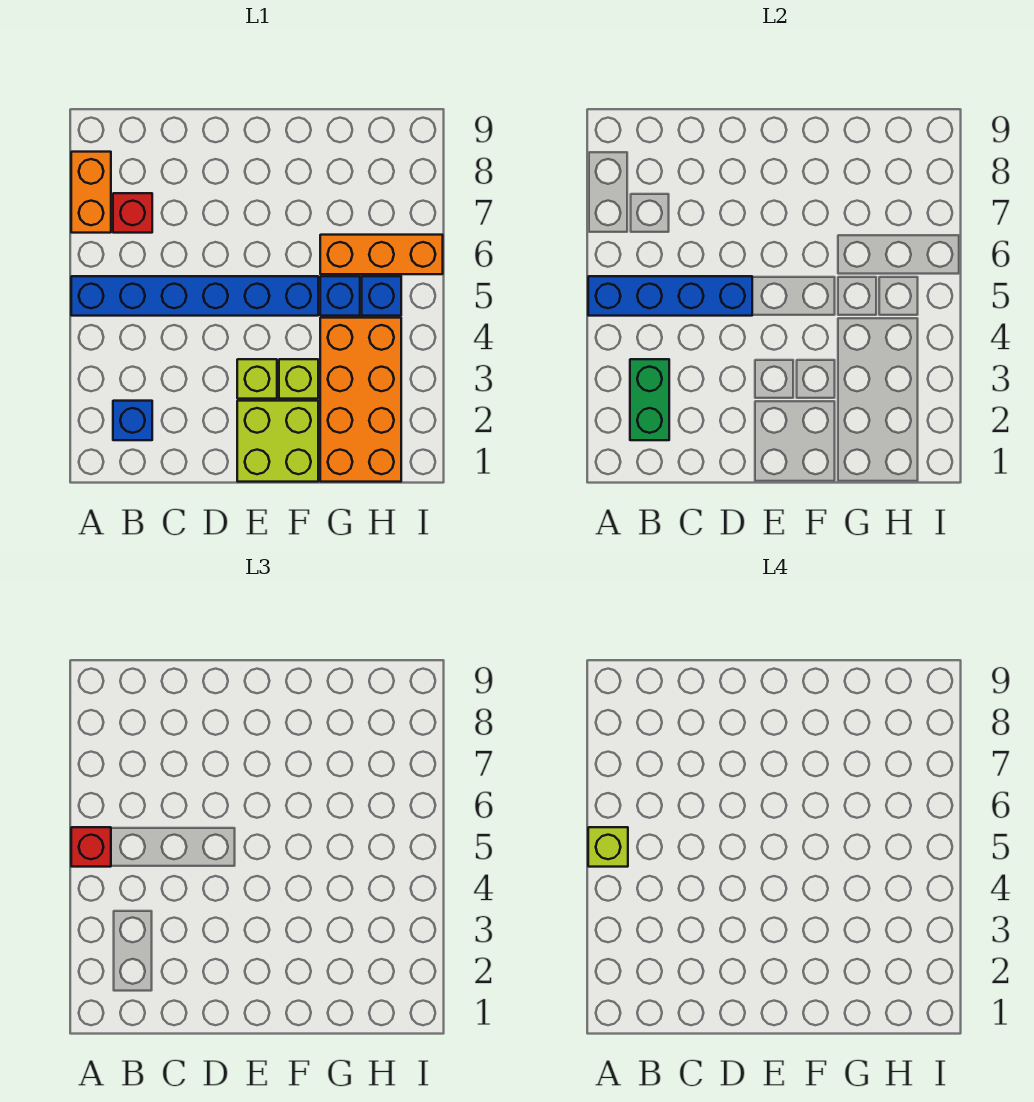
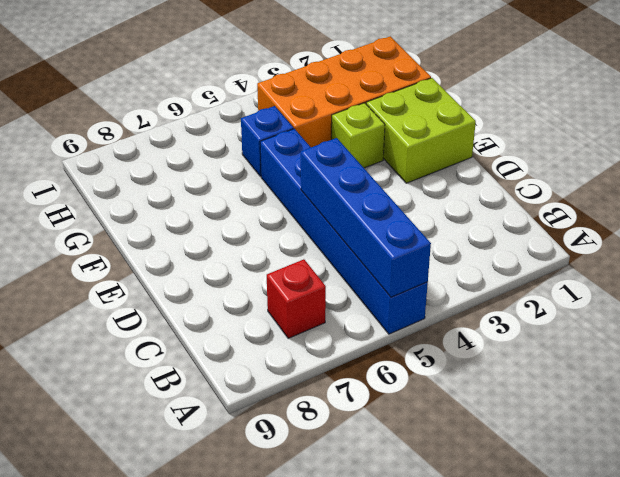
none -> orange brick A7:A8 level 1
none -> blue brick B2 level 1
none -> lime brick E3 level 1

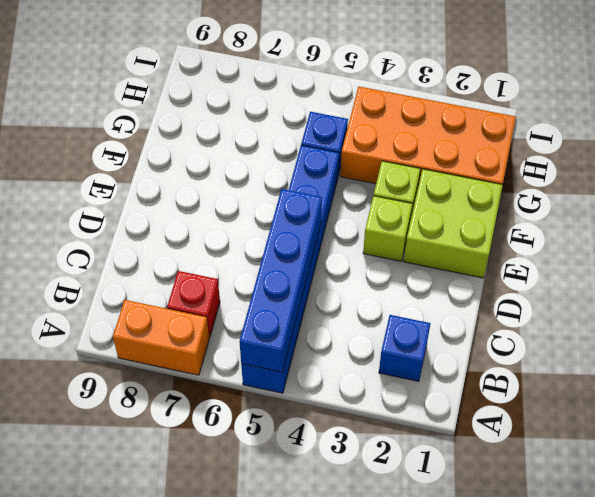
none -> orange brick G6:I6 level 1
none -> blue brick H5 level 1
none -> green brick B2:B3 level 2

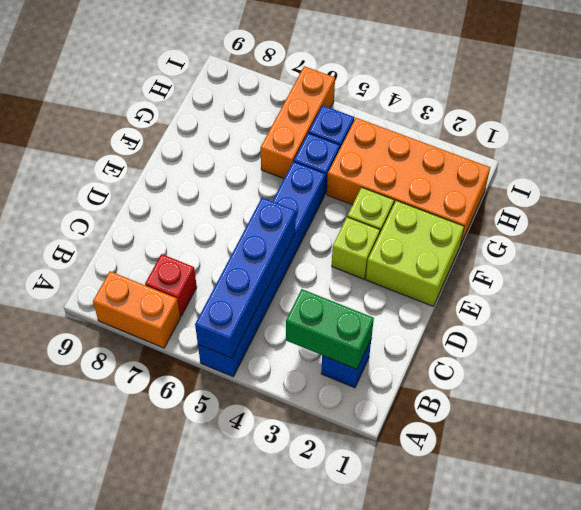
none -> red brick A5 level 3
none -> lime brick A5 level 4

